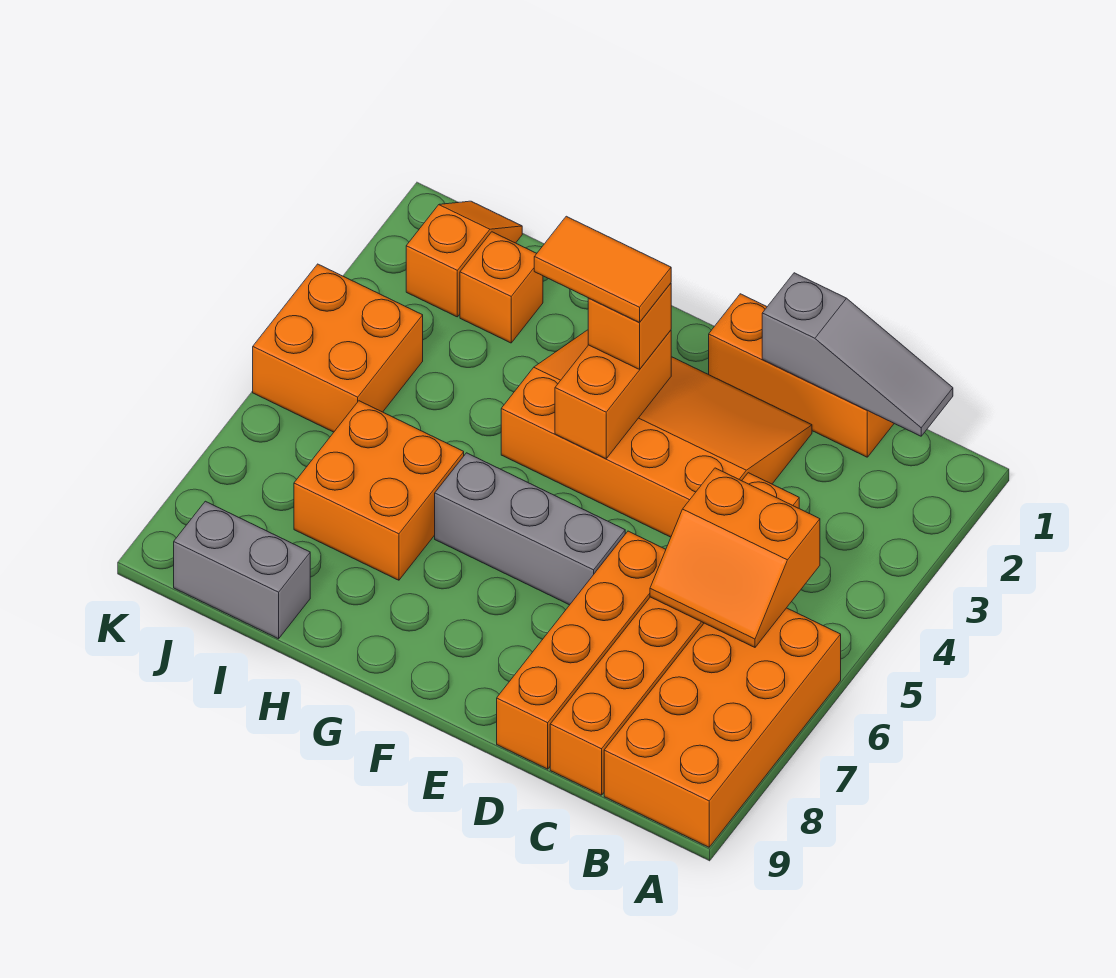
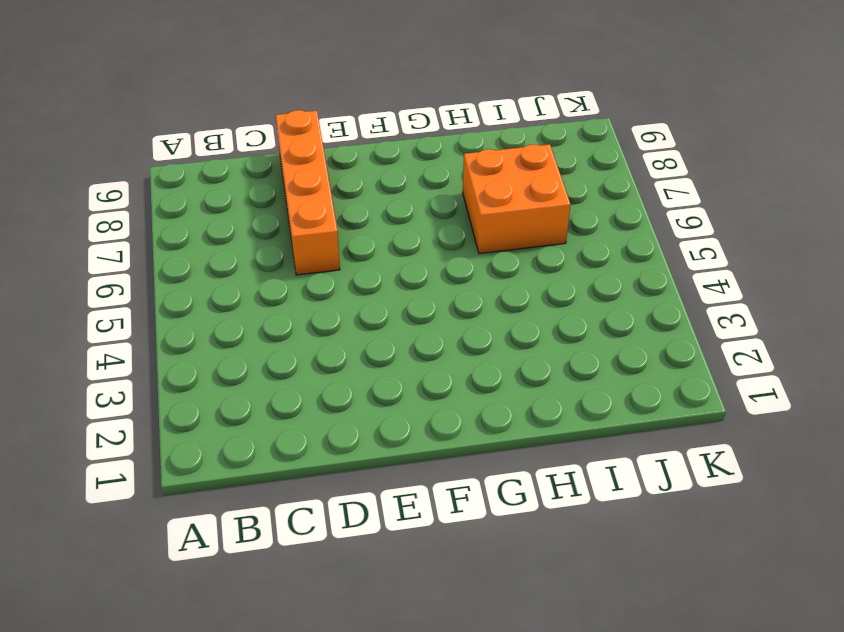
none -> orange brick A6:B9 level 1
none -> orange brick C1:E1 level 1
none -> orange brick C4:C9 level 1

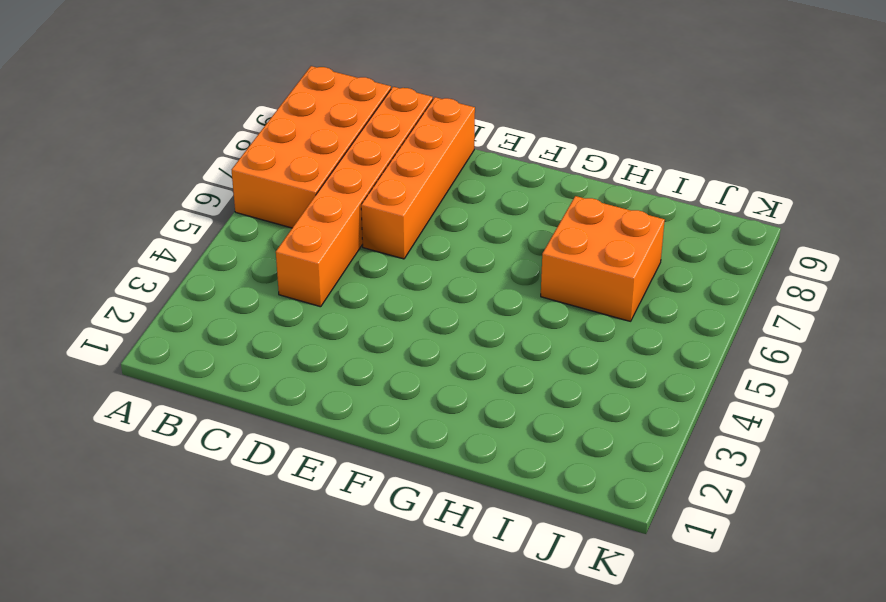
none -> orange brick C1:E1 level 1
none -> orange slope D2:G4 level 1 top 4
none -> grey brick E6:G6 level 1

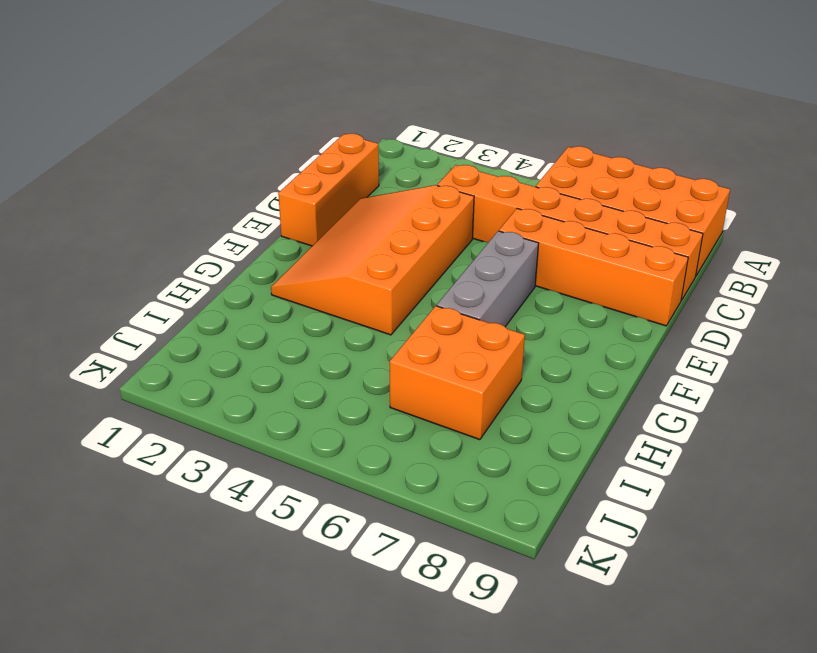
none -> orange brick I2 level 1
none -> grey brick I9:J9 level 1
none -> orange slope J1:J2 level 1 top 2

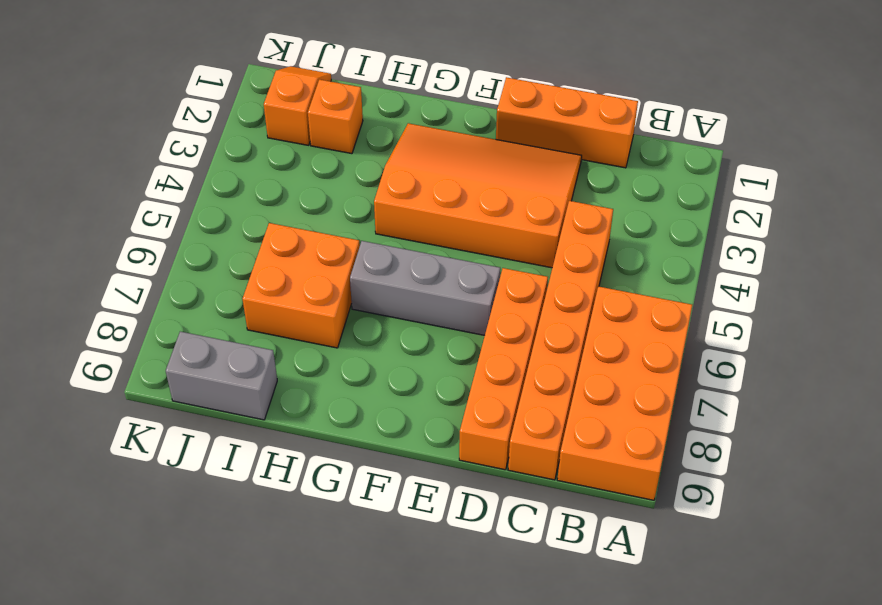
none -> orange brick J4:K5 level 1
none -> grey slope B1:D1 level 2 top D
none -> orange slope B5:C6 level 2 top 5

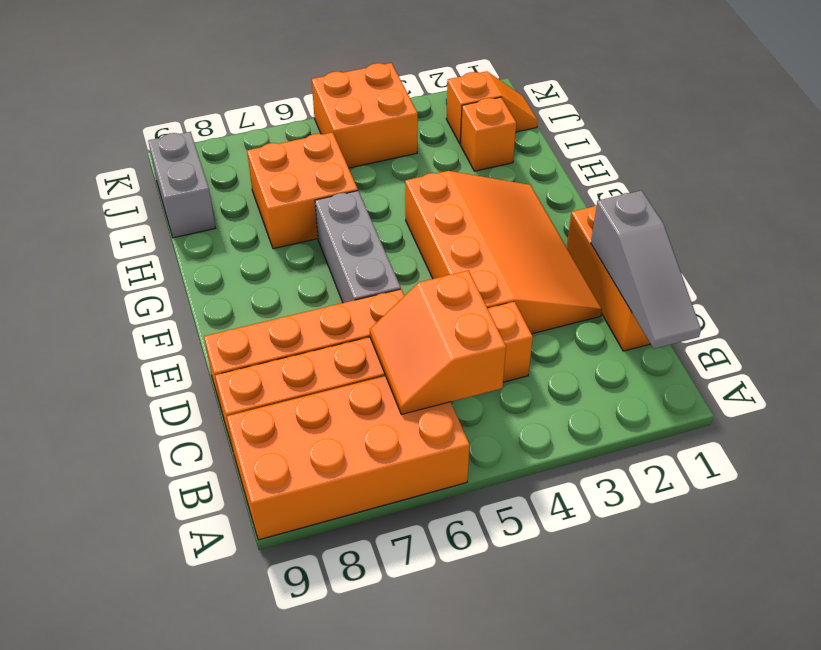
none -> orange brick F3:F4 level 2
none -> orange brick F3 level 3
none -> orange tile F3:G3 level 4

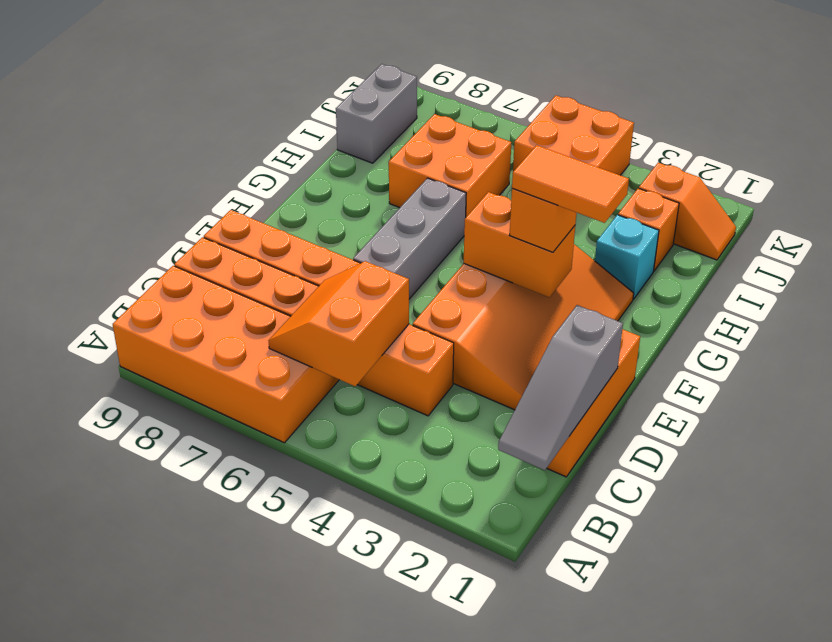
orange tile F2:F3 level 4 -> orange tile F3:G3 level 4
cyan brick H2 level 1 -> none

